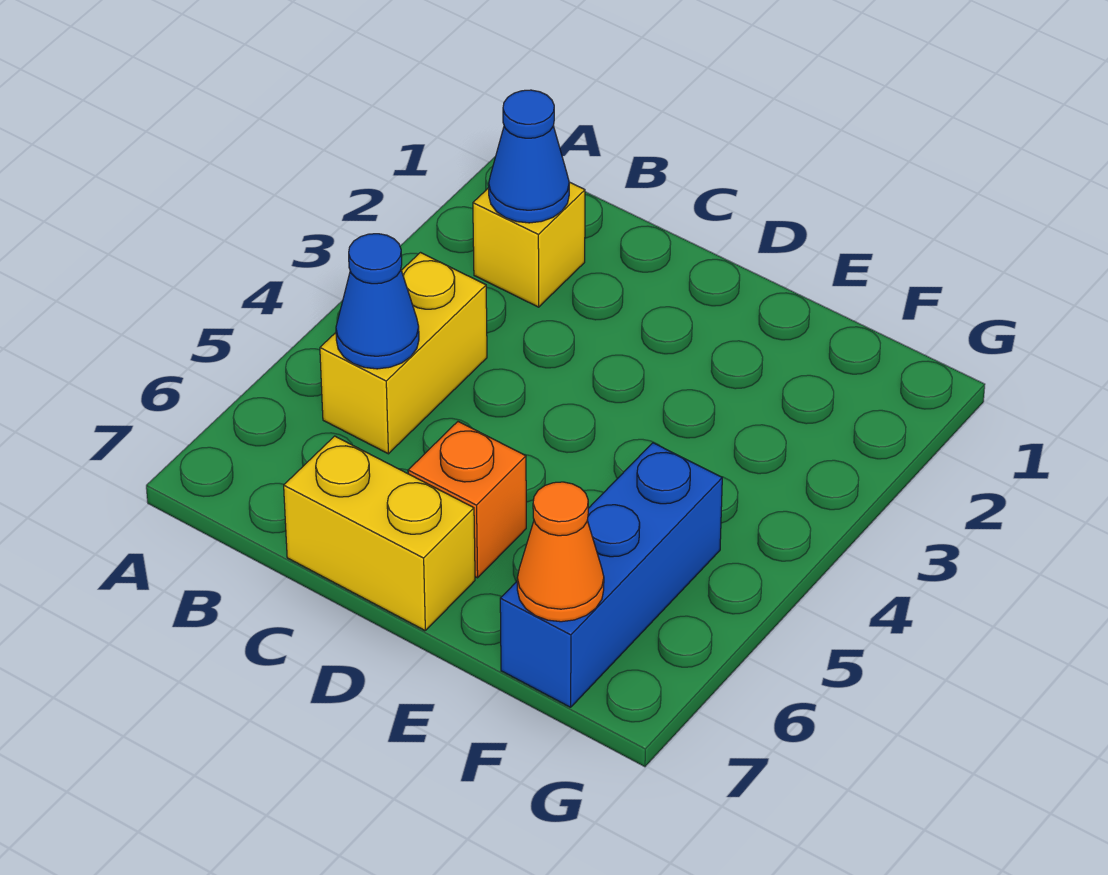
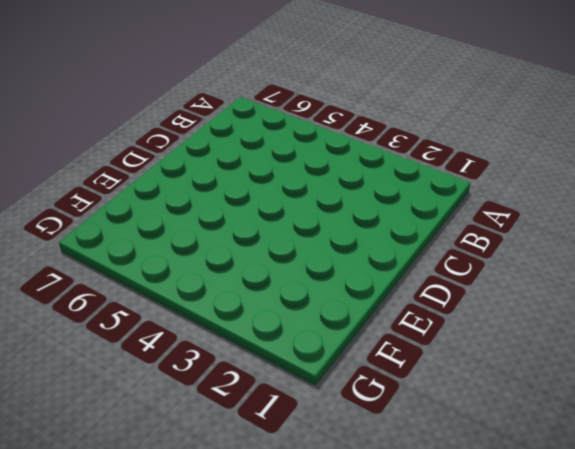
none -> yellow brick B2 level 1
none -> yellow brick B4:B5 level 1

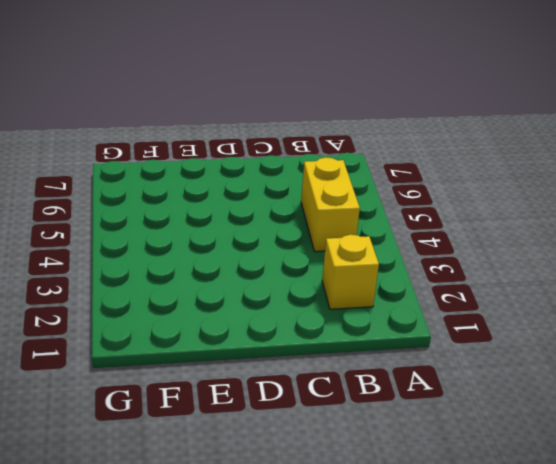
none -> yellow brick C7:D7 level 1
none -> orange brick D6 level 1

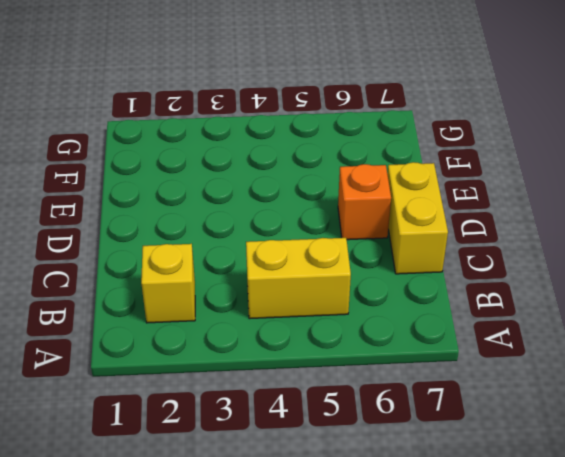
none -> blue brick F5:F7 level 1
none -> blue cone B2 level 2

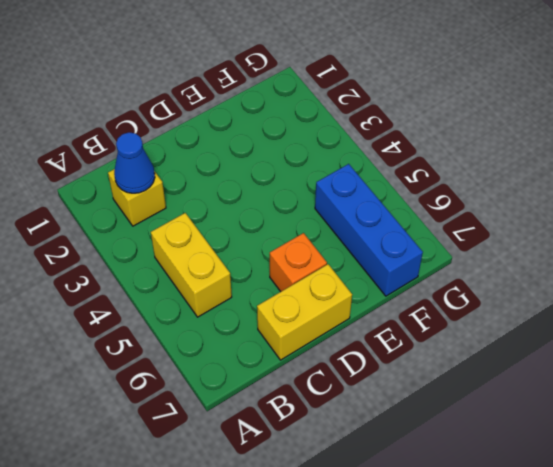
none -> blue cone B5 level 2
none -> orange cone F7 level 2

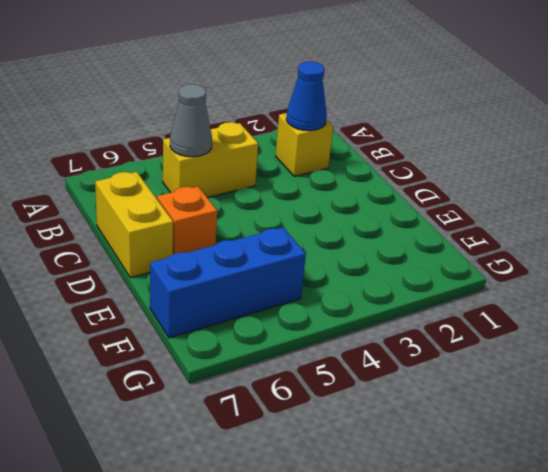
grey cone B5 level 2 -> blue cone B5 level 2
none -> orange cone F7 level 2

